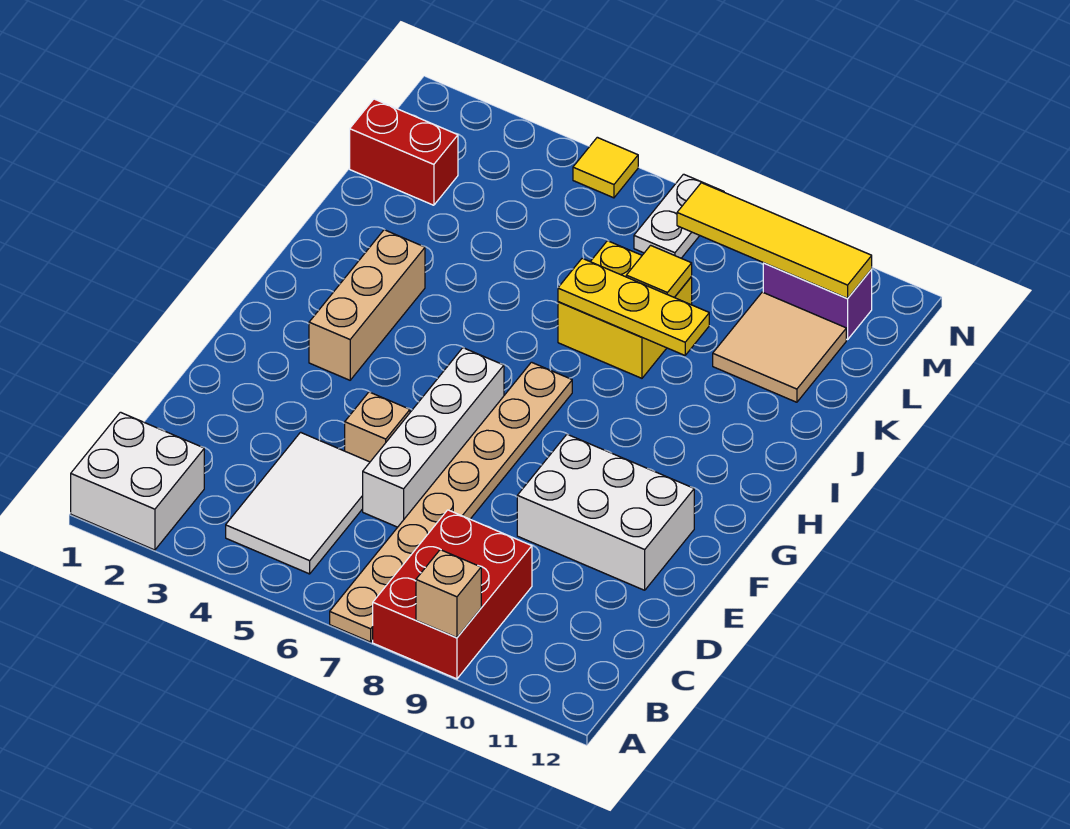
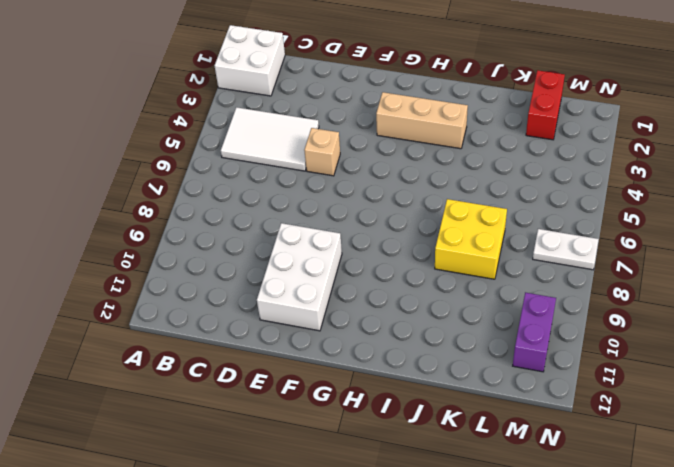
none -> tan plate A7:H7 level 1
none -> red brick A8:C9 level 1
none -> white brick D6:G6 level 1

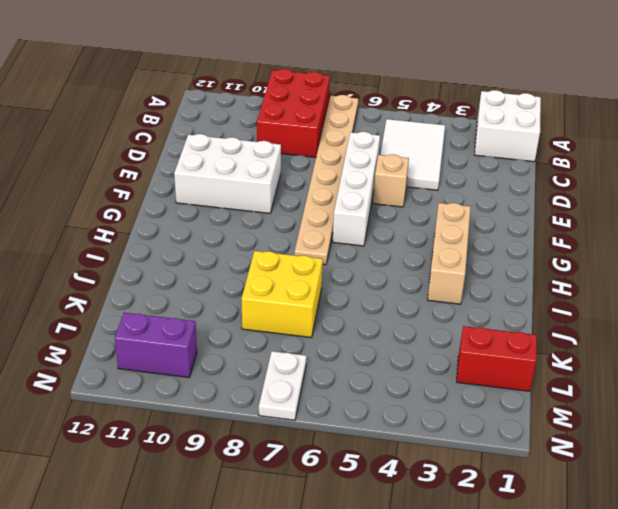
none -> tan tile K10:L11 level 1
none -> yellow tile N5 level 1
none -> tan brick A9 level 2

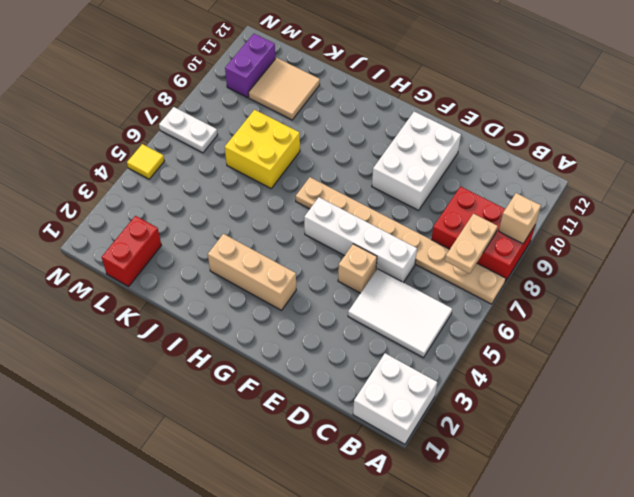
tan plate B7:B8 level 2 -> none
none -> yellow plate J7:J9 level 2
none -> yellow tile K8 level 2
none -> yellow tile M8:M11 level 2

